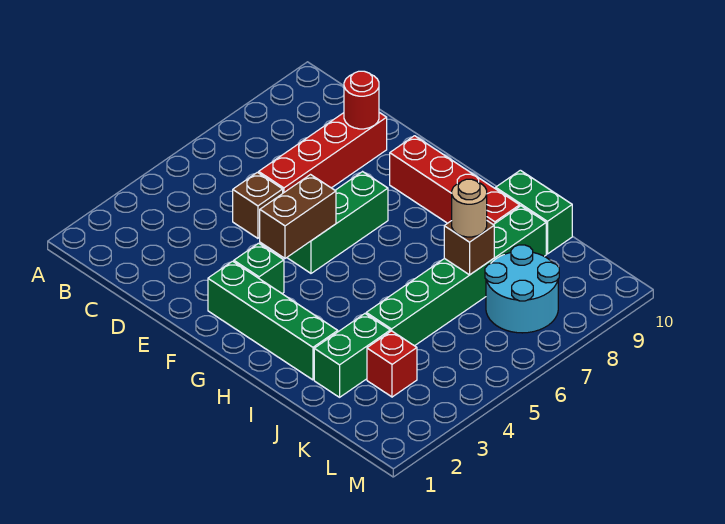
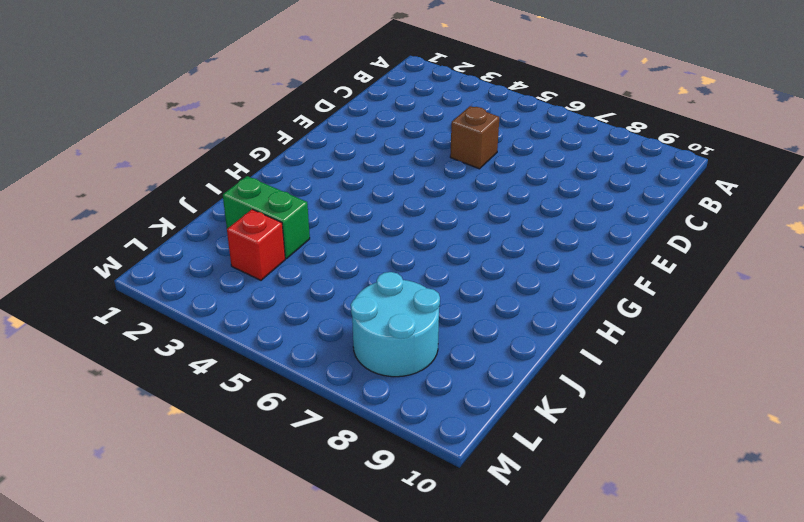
none -> red brick D6:D9 level 1
none -> green brick F2:I2 level 1
none -> green brick F3 level 1

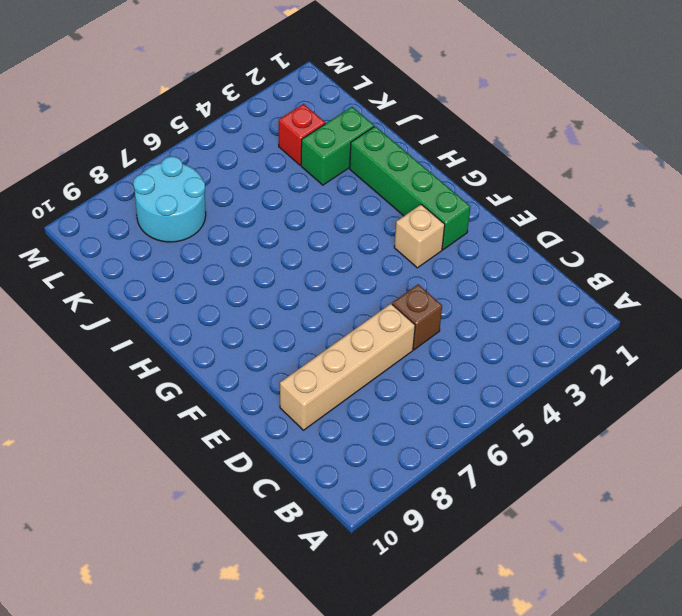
tan brick D6:D9 level 1 -> red brick D6:D9 level 1
tan brick F3 level 1 -> green brick F3 level 1
none -> green brick F5:F7 level 1
none -> red brick F9:I9 level 1
none -> green brick I10:J10 level 1

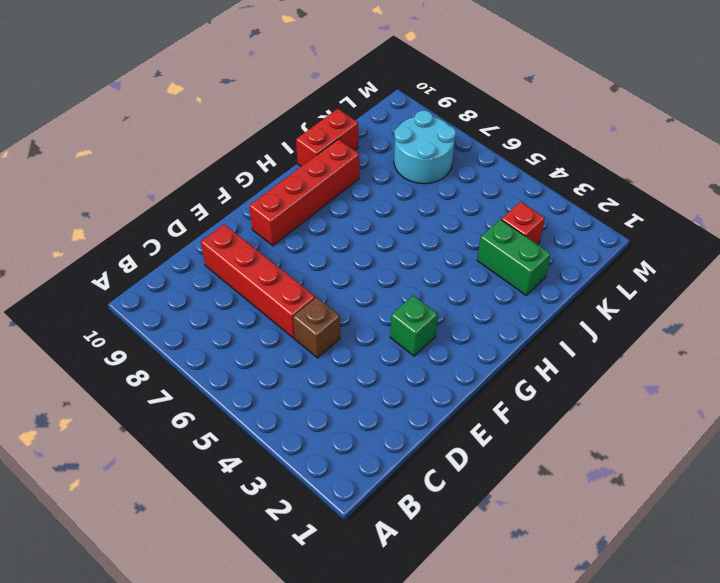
red brick I10:J10 level 1 -> green brick I10:J10 level 1
none -> green brick F2:I2 level 1
none -> green brick F5:F7 level 1
none -> green brick J4:J9 level 1

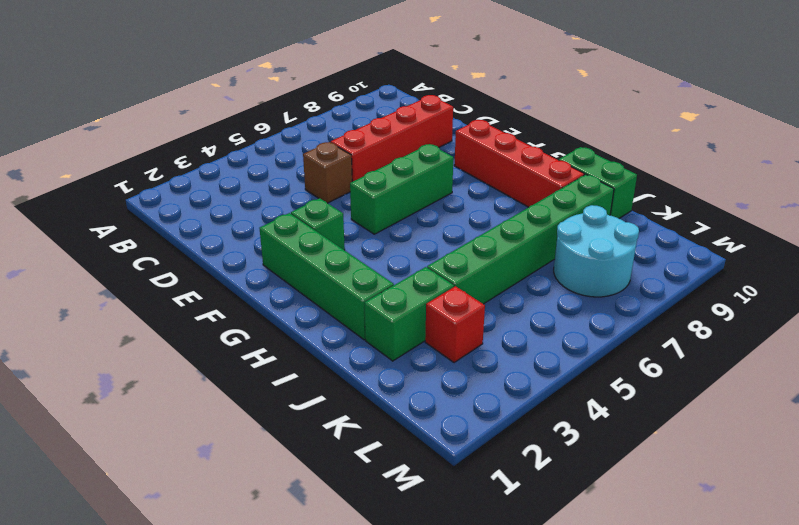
none -> red round brick D9 level 2
none -> brown brick F4:F5 level 2
none -> brown brick J7 level 2

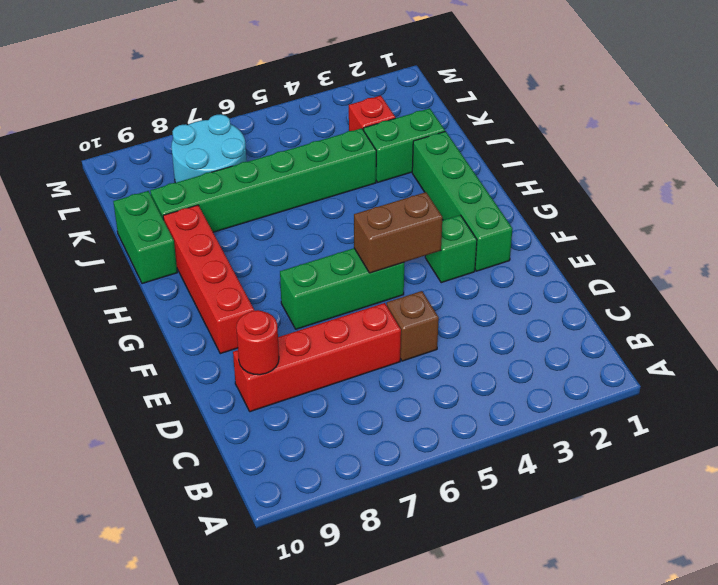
none -> brown brick J7 level 2
none -> tan round brick J7 level 3

